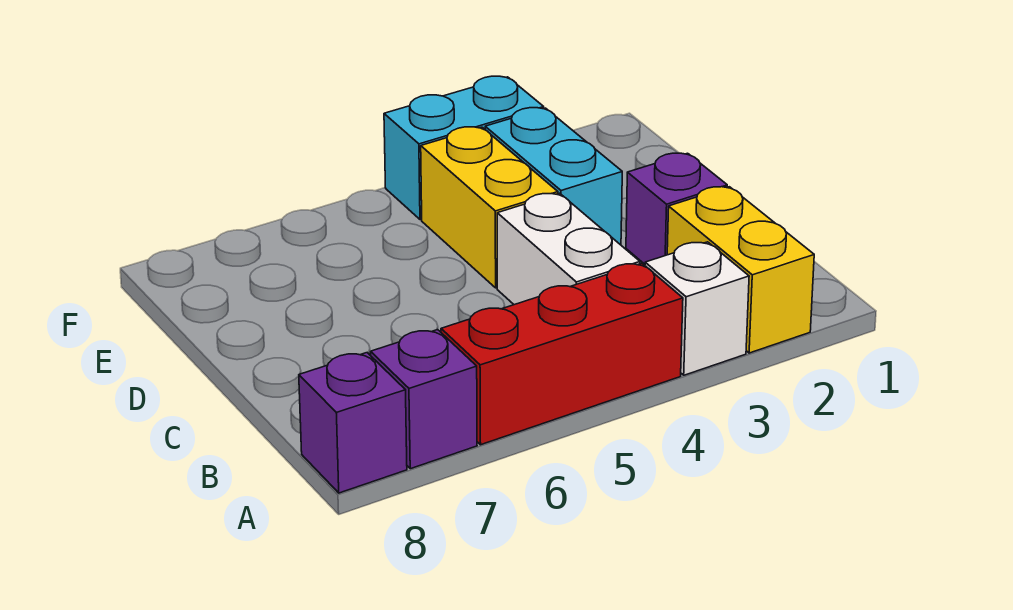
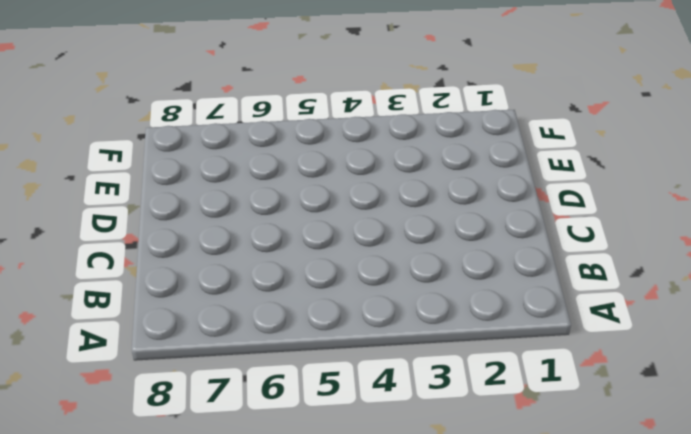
none -> yellow brick A2:B2 level 1
none -> white brick A3 level 1

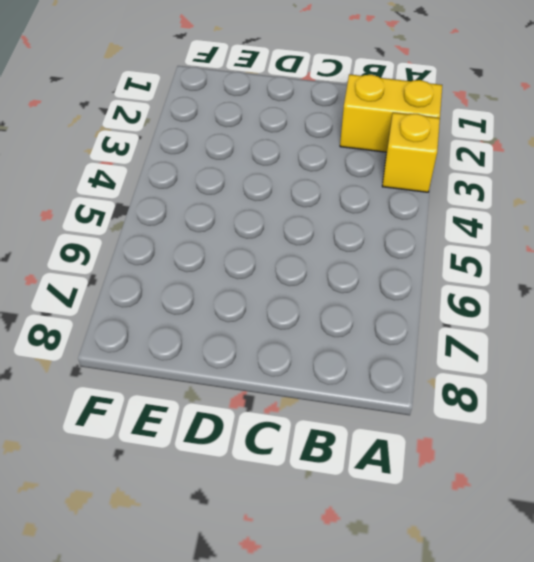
yellow brick A3 level 1 -> white brick A3 level 1
none -> red brick A4:A6 level 1
none -> purple brick A7 level 1

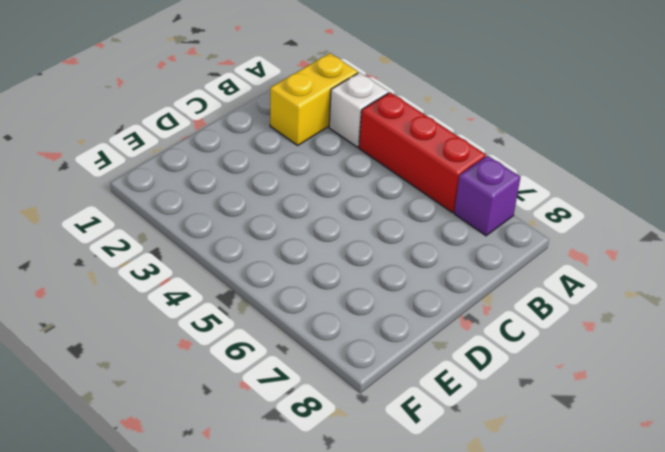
none -> purple brick A8 level 1
none -> white brick B4:C4 level 1

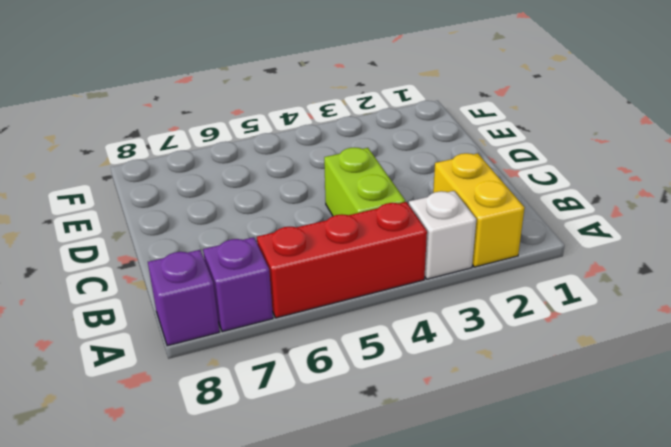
lime brick B4:C4 level 1 -> white brick B4:C4 level 1
none -> purple brick C2 level 1
none -> cyan brick D3:E3 level 1

